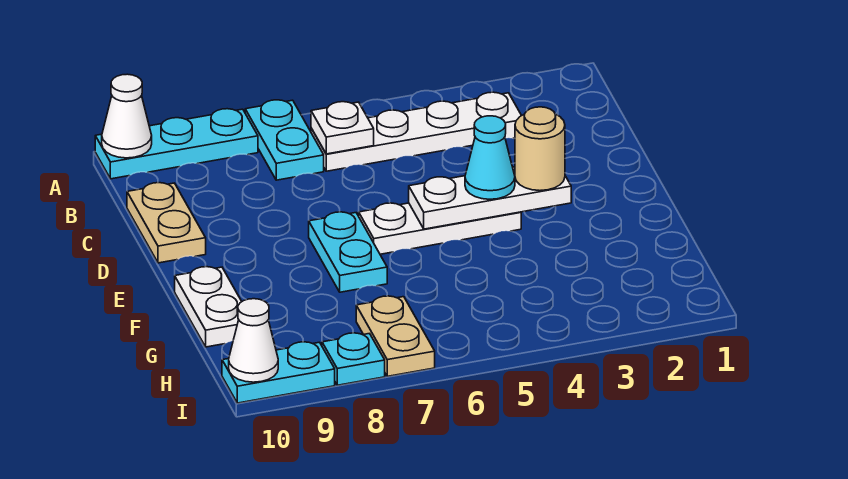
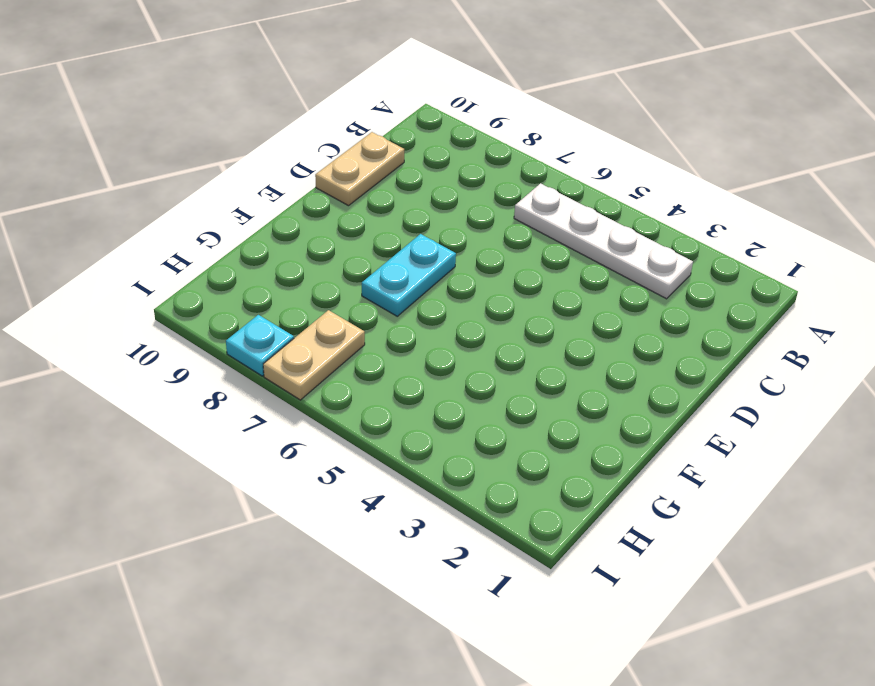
none -> cyan plate A7:B7 level 1
none -> cyan plate A8:A10 level 1
none -> white plate E4:E6 level 1

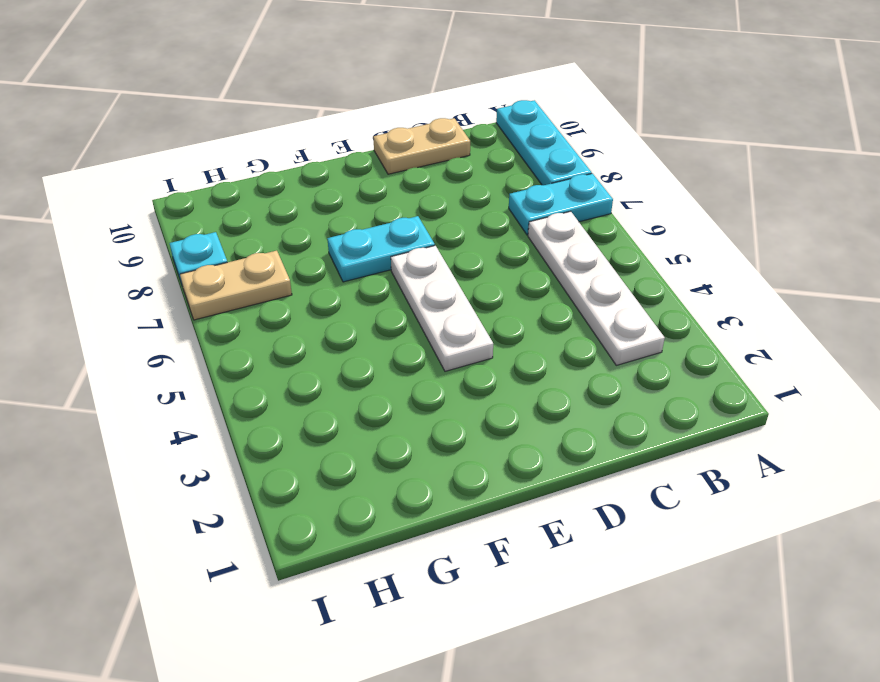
none -> white plate F10:G10 level 1
none -> cyan plate I9:I10 level 1
none -> white cone A10 level 2

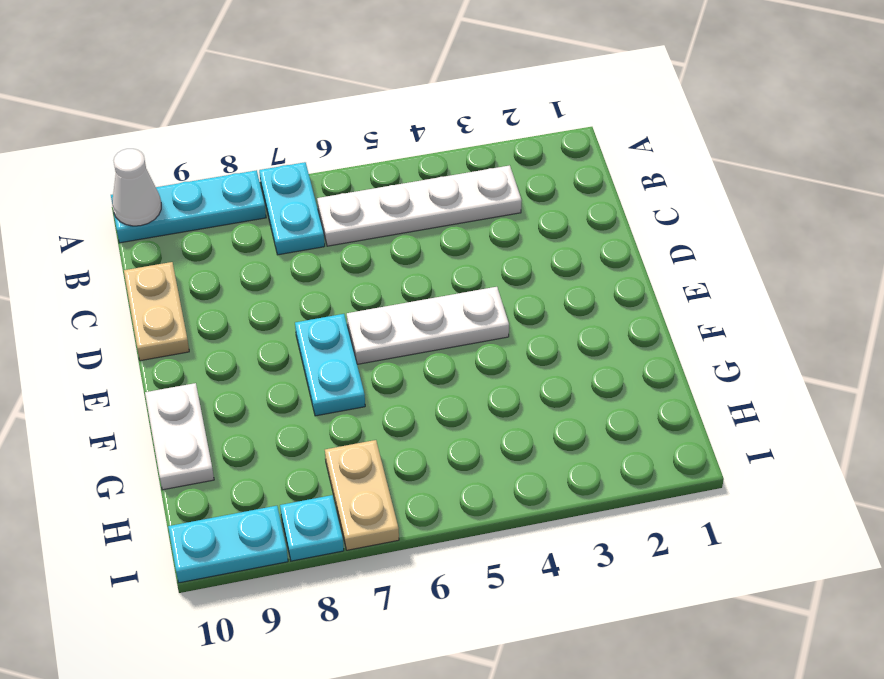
none -> white plate B6 level 2
none -> white plate E3:E5 level 2
none -> white cone I10 level 2

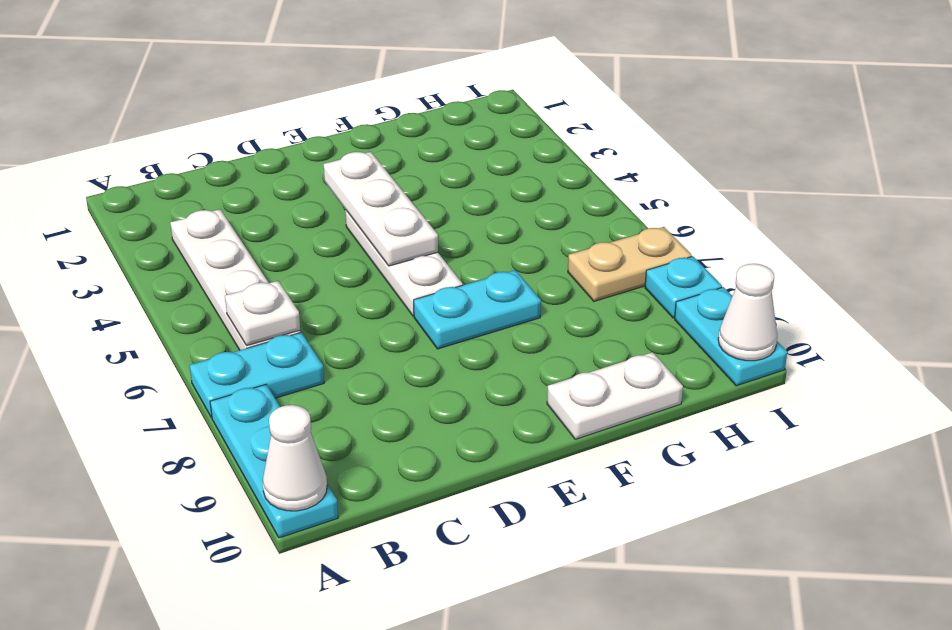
none -> tan plate C10:D10 level 1
none -> tan round brick E3 level 3
none -> cyan cone E4 level 3

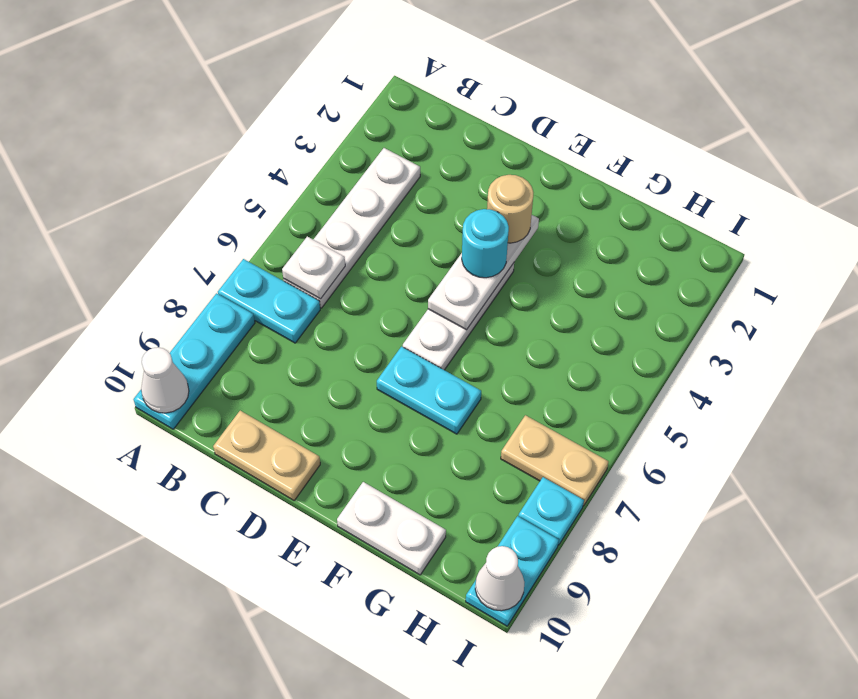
cyan round brick E4 level 3 -> cyan cone E4 level 3

